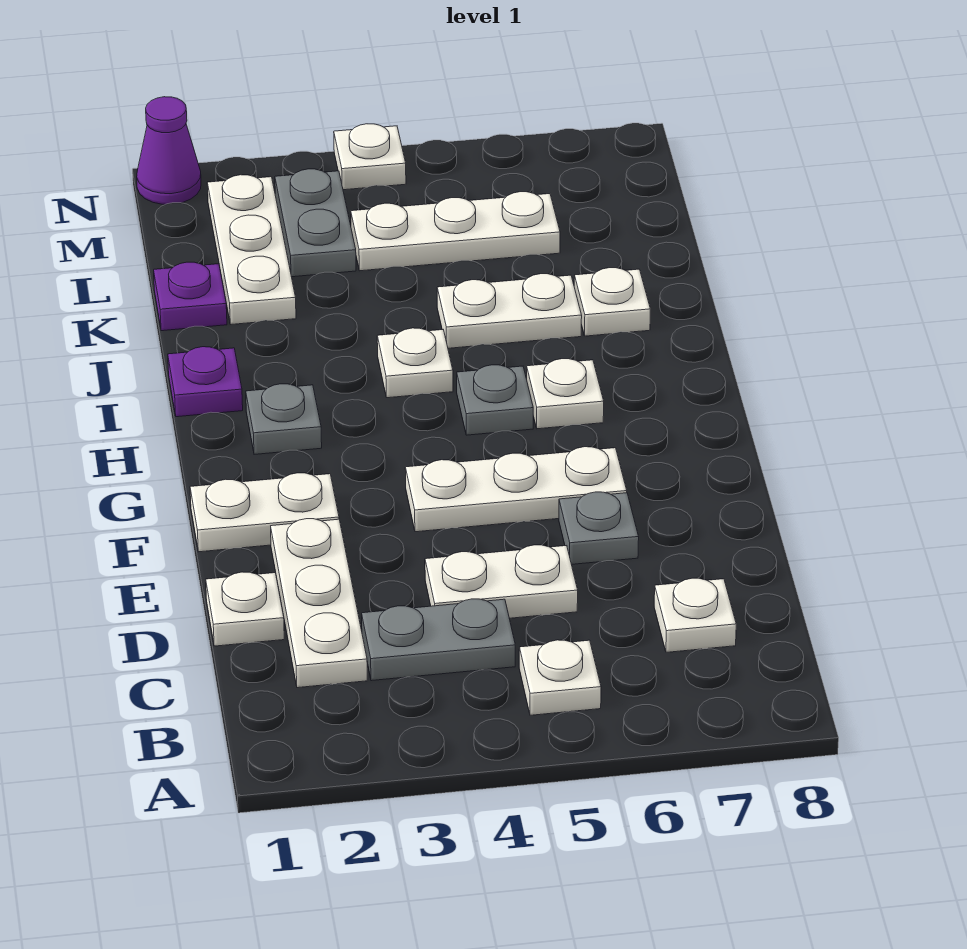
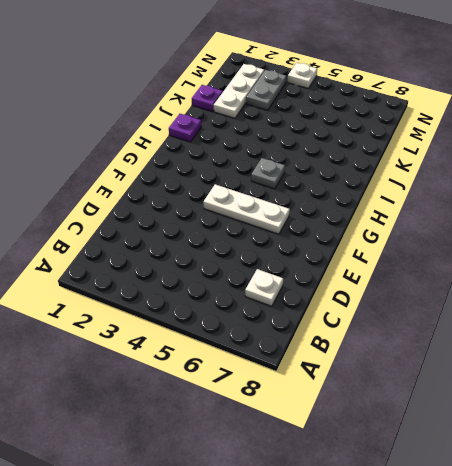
none -> white plate B5 level 1
none -> white plate C2:E2 level 1
none -> grey plate C3:C4 level 1

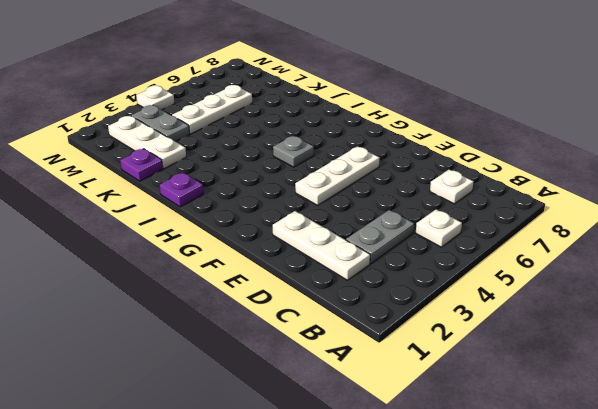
none -> white plate D1 level 1
none -> white plate D4:D5 level 1
none -> grey plate E6 level 1

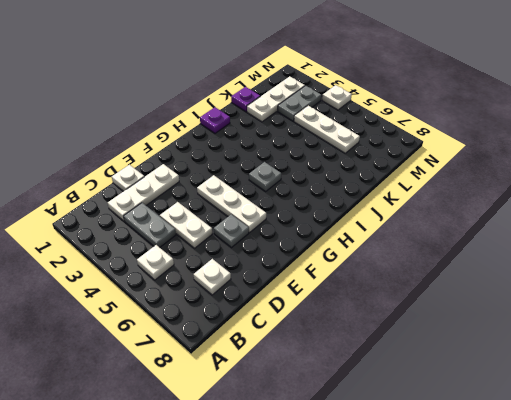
none -> white plate F1:F2 level 1
none -> grey plate H2 level 1
none -> white plate H6 level 1

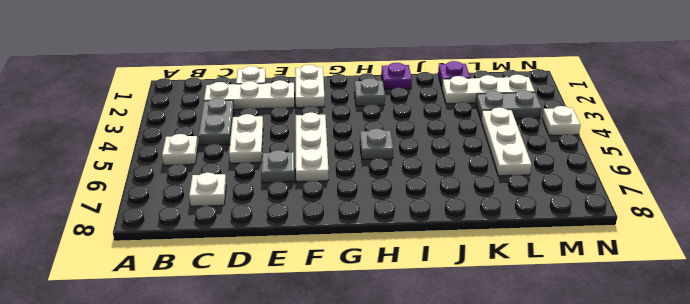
none -> white plate H6 level 1
none -> white plate I4 level 1
none -> white plate J5:J6 level 1

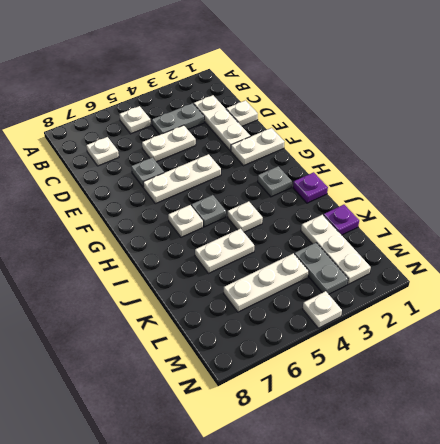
none -> white plate J7 level 1
none -> purple cone N1 level 1

